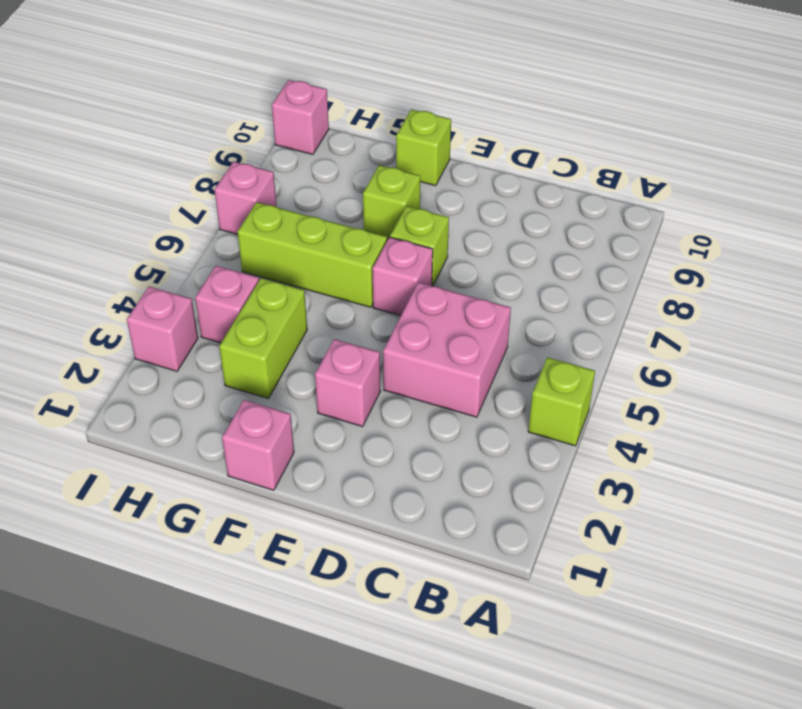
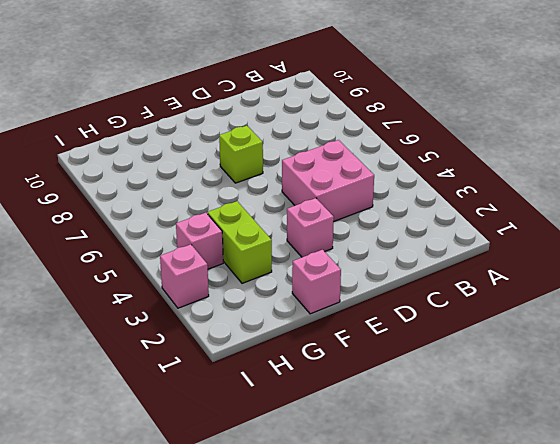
none -> lime brick A4 level 1
none -> pink brick E6 level 1
none -> lime brick F6:H6 level 1

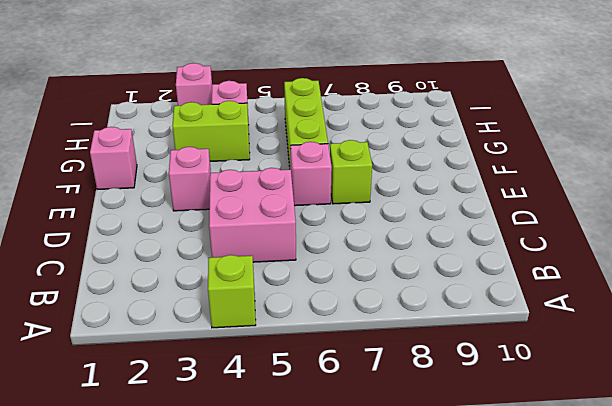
none -> lime brick F8 level 1
none -> lime brick F10 level 1
none -> pink brick I7 level 1

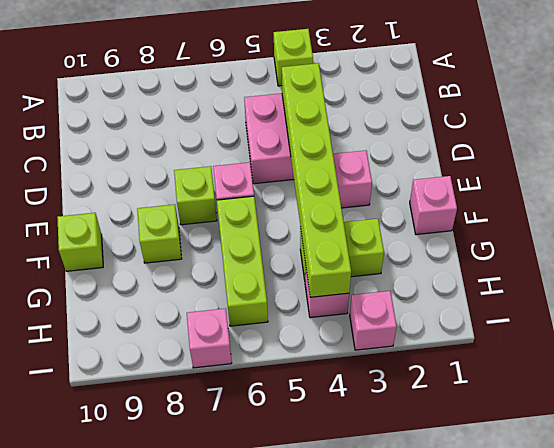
lime brick C4:H4 level 2 -> none
none -> pink brick I10 level 1

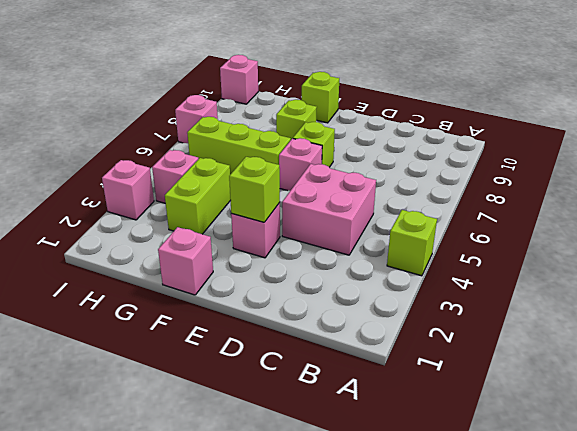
lime brick E3 level 2 -> none

